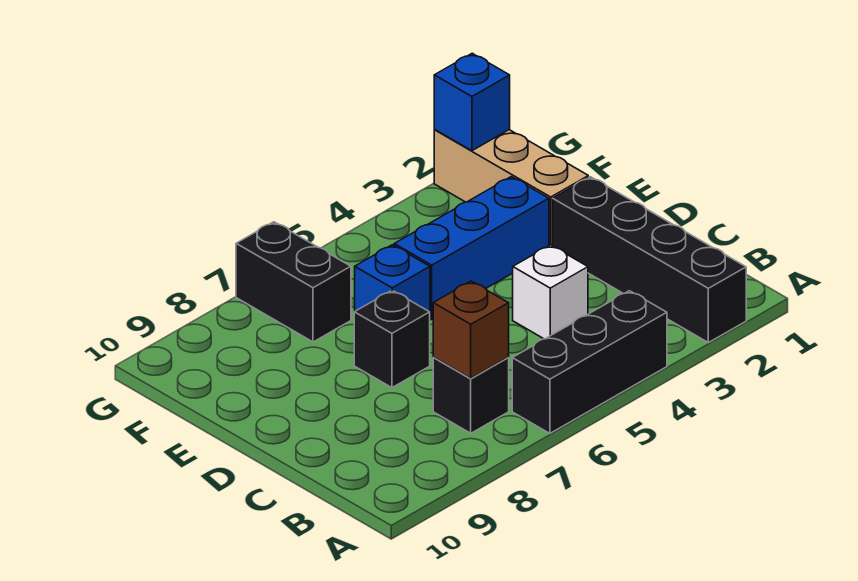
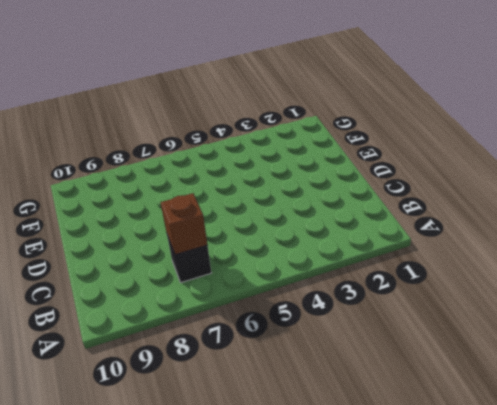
none -> black brick A2:D2 level 1
none -> black brick A4:A6 level 1

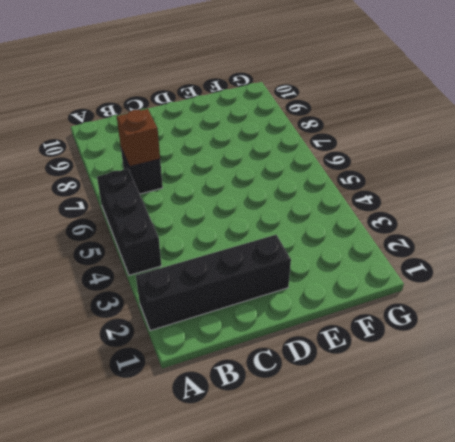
none -> white brick C4 level 1
none -> black brick D7 level 1

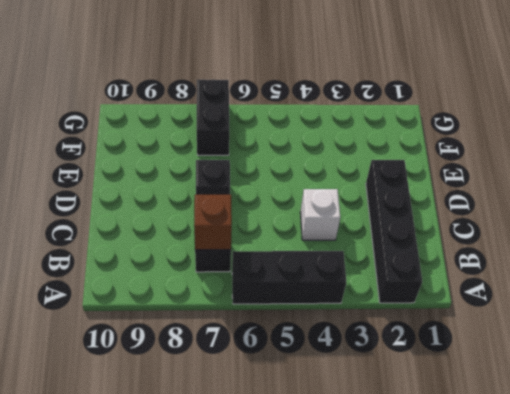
none -> tan brick E2:G2 level 1
none -> blue brick E3:E5 level 1

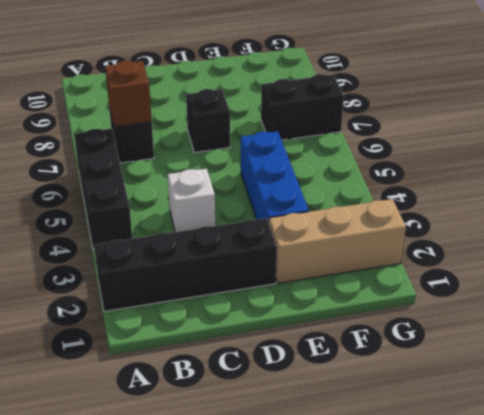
none -> blue brick E6 level 1
none -> blue brick G2 level 2

